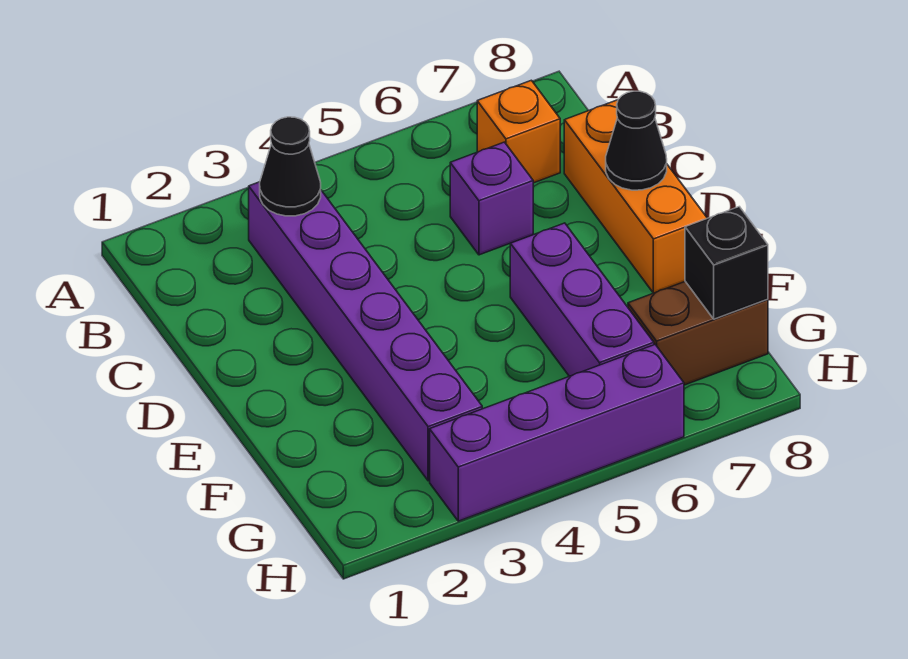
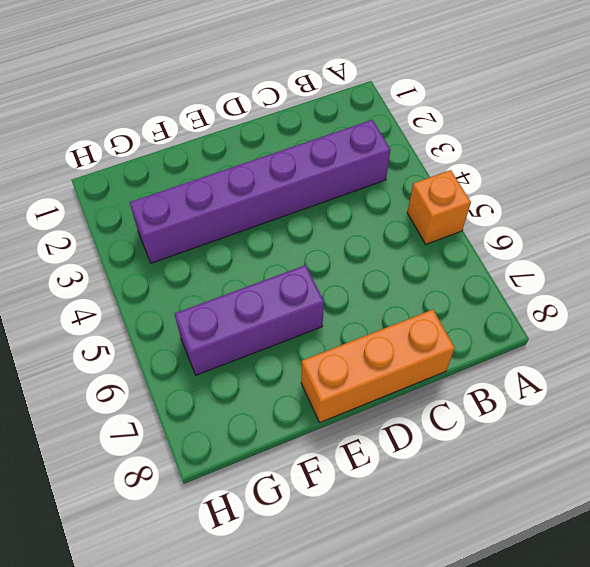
orange brick A5 level 1 -> orange brick B7 level 1
none -> purple brick C6 level 1
none -> brown brick G7:G8 level 1

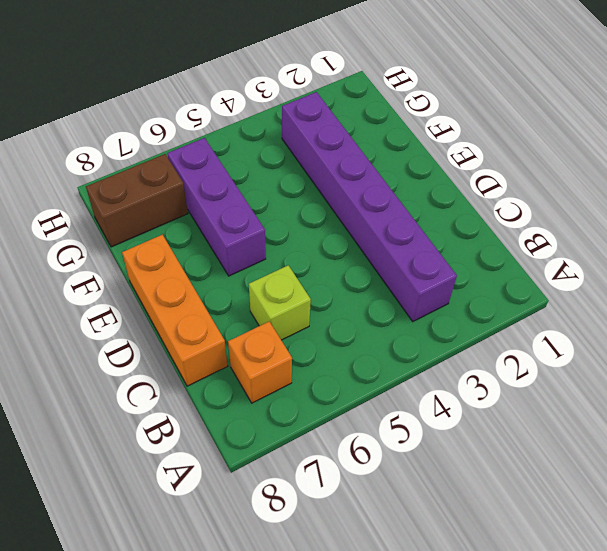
lime brick C6 level 1 -> purple brick C6 level 1
none -> purple brick H3:H6 level 1
none -> black cone B3 level 2

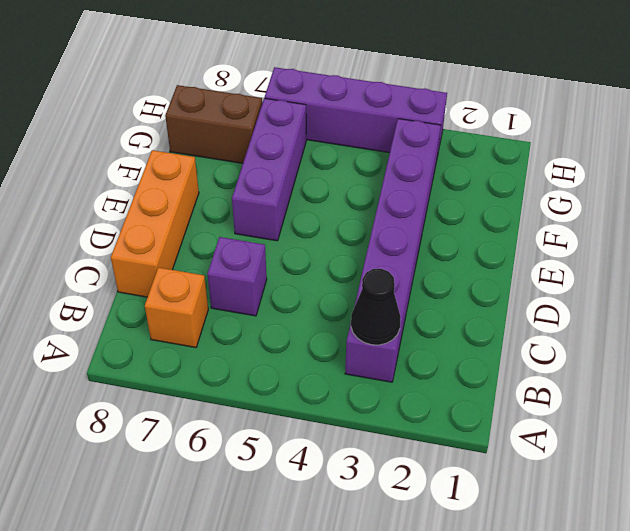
none -> black cone D8 level 2
none -> black brick G8 level 2

